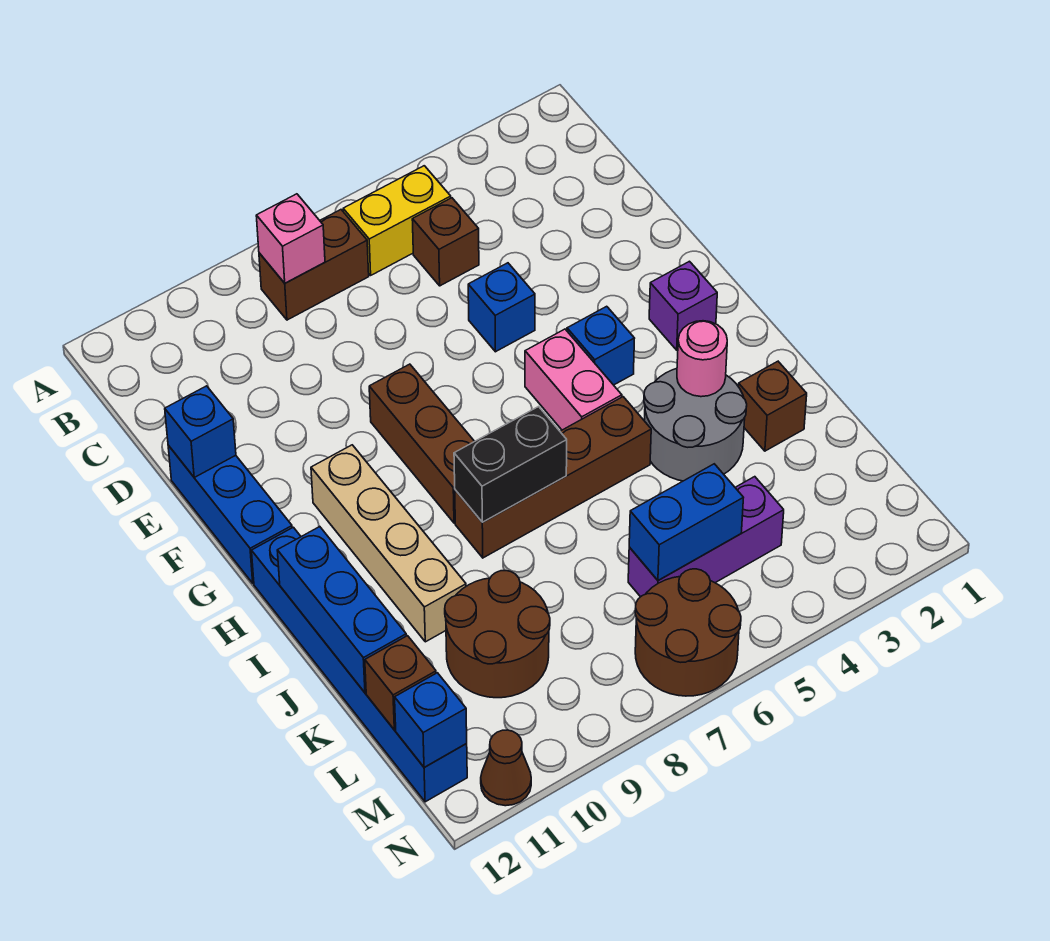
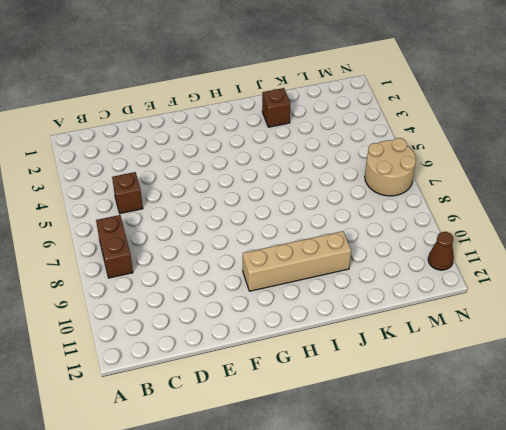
tan round brick M6:N7 level 1 -> brown round brick M6:N7 level 1
none -> yellow brick B5:B6 level 1
none -> blue brick E5 level 1
none -> blue brick E12:G12 level 1

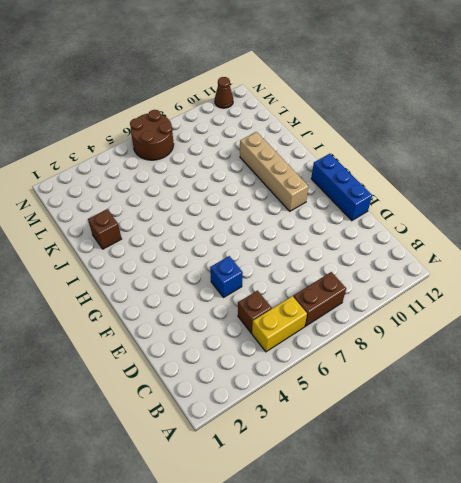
none -> brown brick F8:H8 level 1
none -> purple brick G2 level 1
none -> blue brick G4 level 1

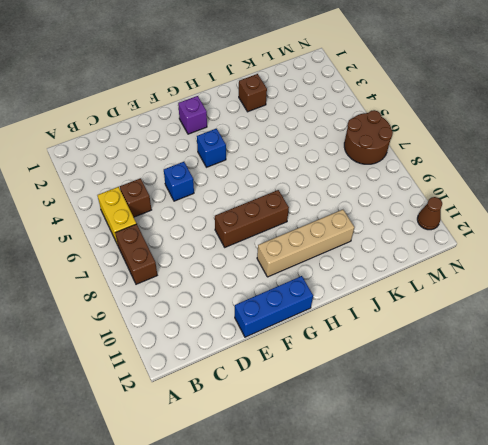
none -> pink brick G5:H5 level 1
none -> blue brick H12:M12 level 1
none -> grey round brick I3:J4 level 1

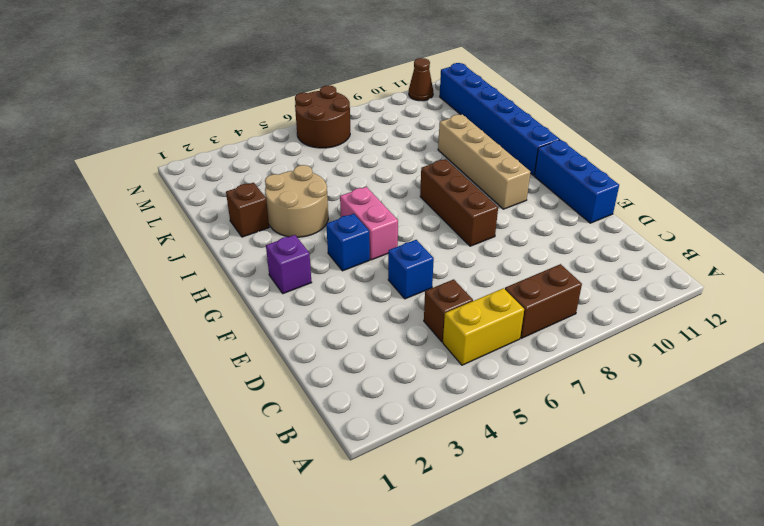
tan round brick I3:J4 level 1 -> grey round brick I3:J4 level 1
none -> brown brick I5:I8 level 1
none -> brown round brick K9:L10 level 1
none -> purple brick L4:L6 level 1

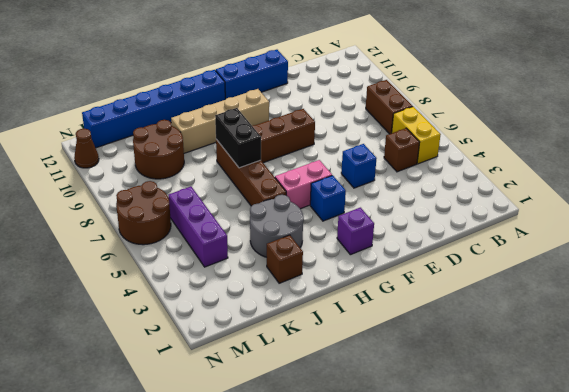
none -> pink brick B8 level 2
none -> blue brick E12 level 2
none -> pink round brick I3 level 2

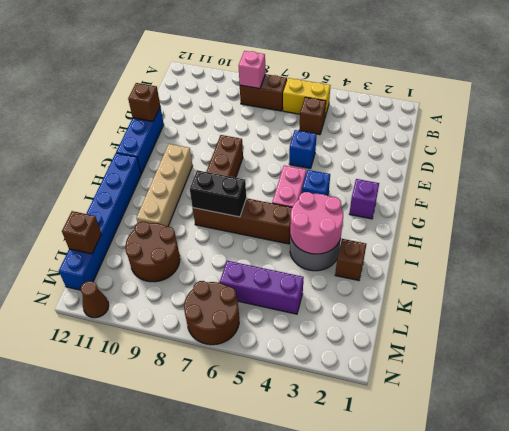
brown brick E12 level 2 -> blue brick E12 level 2
pink round brick I3:J4 level 2 -> pink round brick I3 level 2
none -> blue brick I12:K12 level 2
none -> blue brick L5:L6 level 2
none -> blue brick M12 level 2

